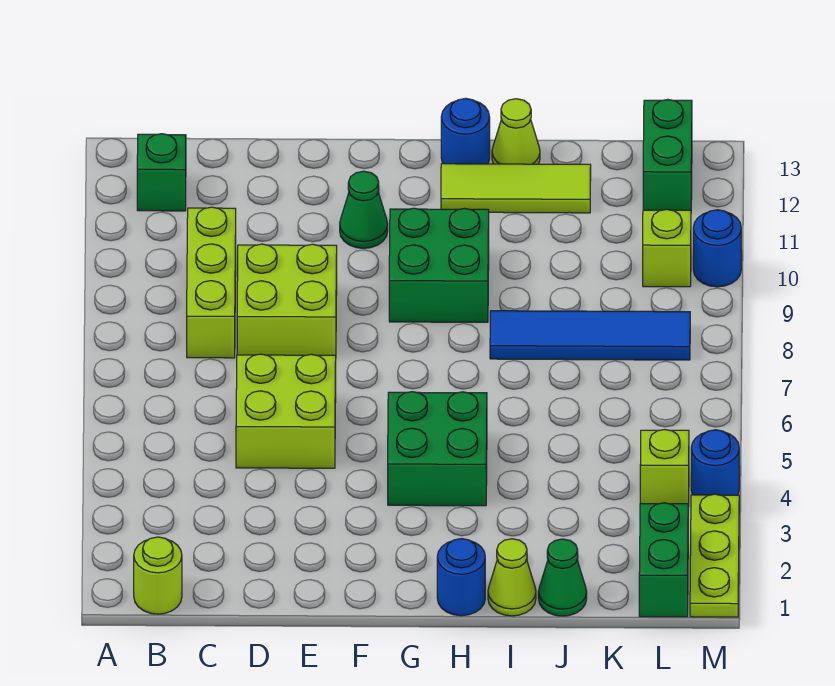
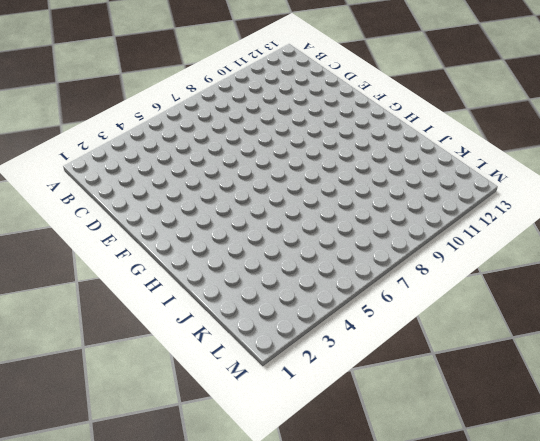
none -> lime round brick B1 level 1
none -> green brick B12 level 1
none -> lime brick C8:C10 level 1

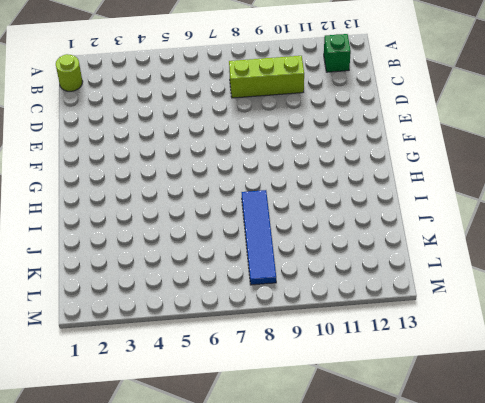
none -> lime brick D5:E6 level 1
none -> lime brick D8:E9 level 1
none -> green cone F11 level 1

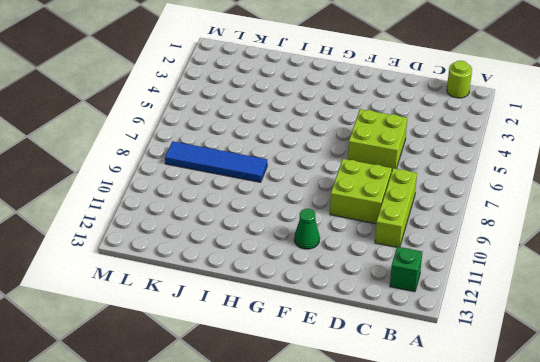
none -> green brick G4:H5 level 1
none -> green brick G9:H10 level 1
none -> blue round brick H1 level 1

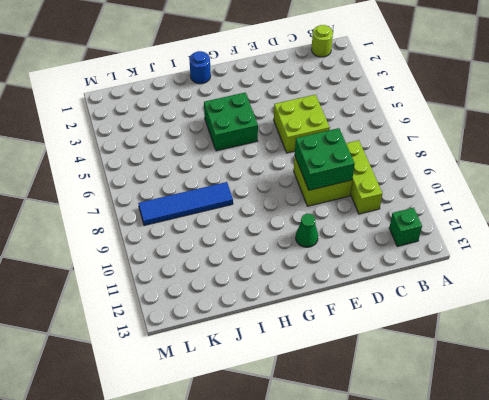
green brick D8:E9 level 2 -> green brick G9:H10 level 1
none -> lime tile H12:J12 level 1
none -> blue round brick H13 level 1
none -> lime cone I1 level 1

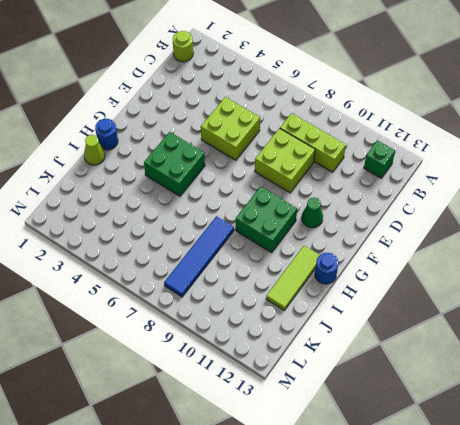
none -> lime cone I13 level 1
none -> green cone J1 level 1
none -> green brick L1:L2 level 1

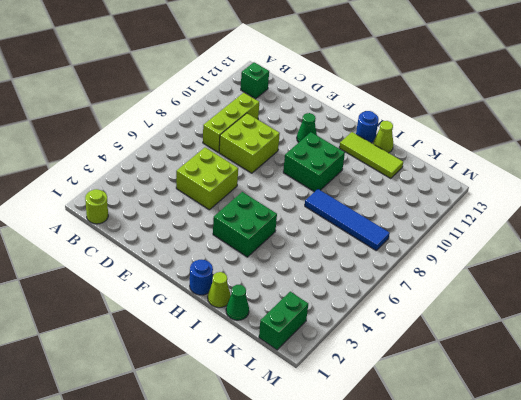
none -> lime brick L4 level 1
none -> lime brick L10 level 1
none -> green brick L12:L13 level 1

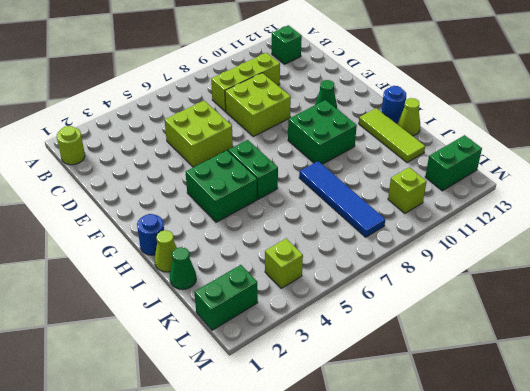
green brick G6:H6 level 1 -> none
none -> lime plate M1:M3 level 1
none -> blue round brick M4 level 1
none -> blue round brick M10 level 1

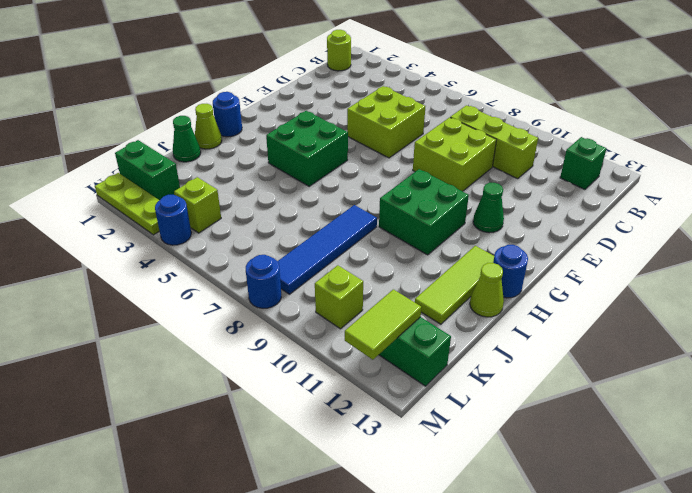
lime tile L12:M12 level 2 -> none
blue round brick M8 level 1 -> blue round brick M10 level 1

